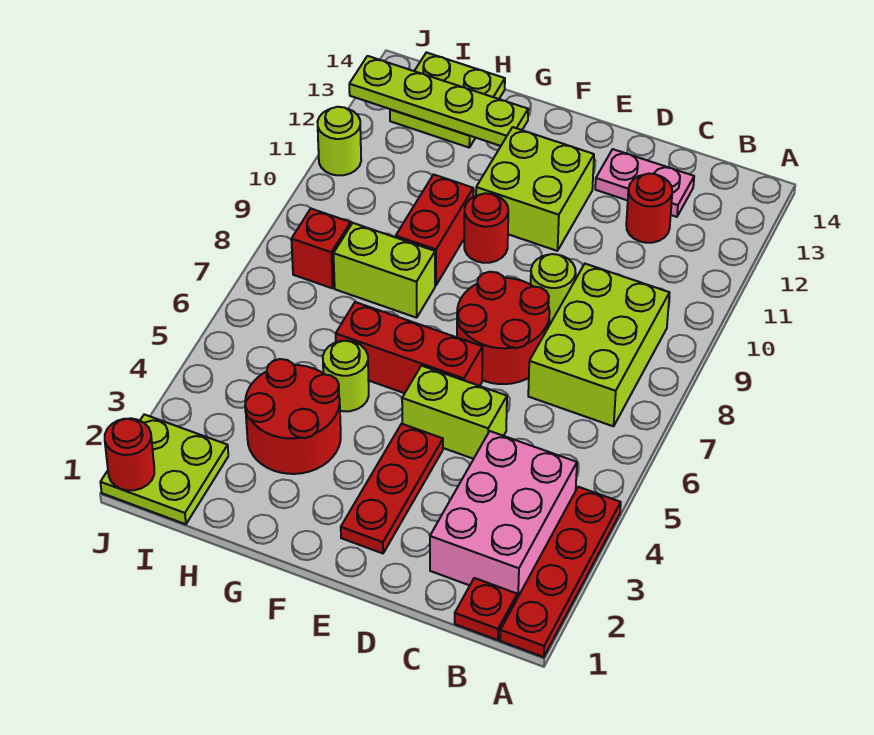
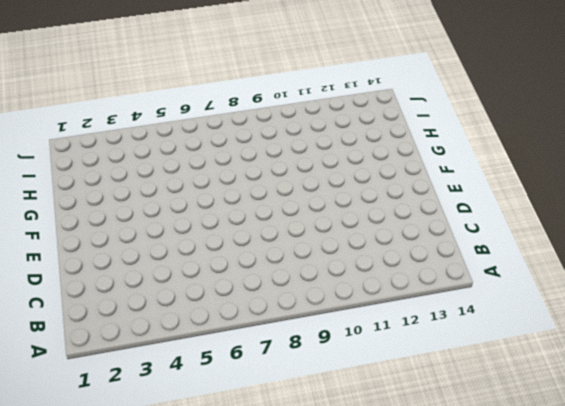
none -> red plate A1:A4 level 1
none -> red plate B1 level 1
none -> pink brick B2:C4 level 1

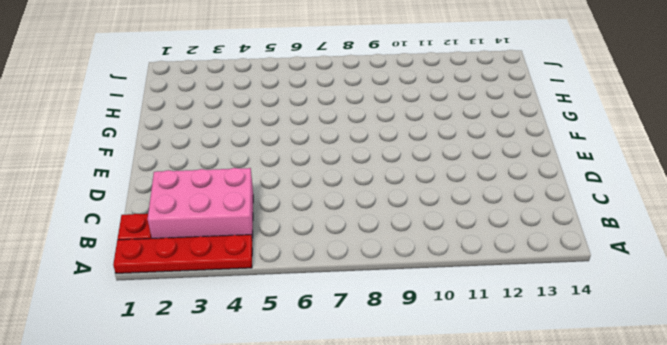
none -> lime brick B7:C9 level 1
none -> red round brick C12 level 1
none -> pink plate C13:D13 level 1

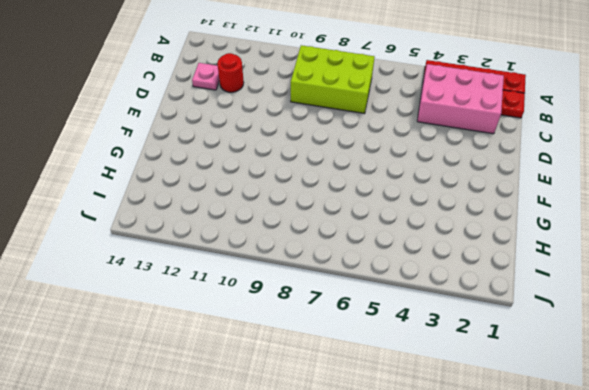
pink plate C13 level 1 -> pink plate C13:D13 level 1
none -> lime brick D5:E5 level 1
none -> red round brick D7:E8 level 1
none -> lime round brick D9 level 1

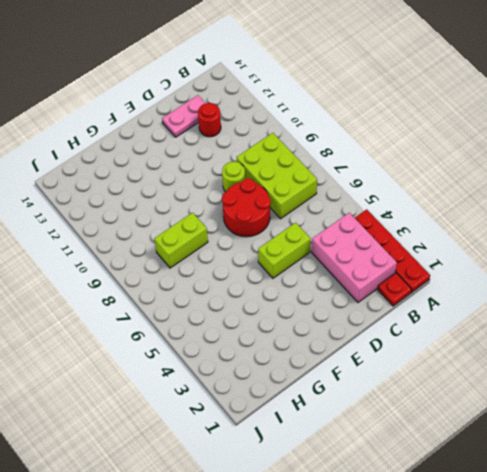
none -> red plate E2:E4 level 1
none -> red brick E6:G6 level 1
none -> lime brick E11:F12 level 1

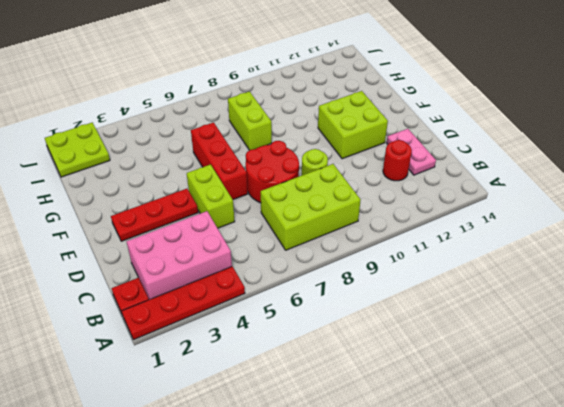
none -> red round brick F10 level 1
none -> red round brick G3:H4 level 1
none -> lime round brick G5 level 1

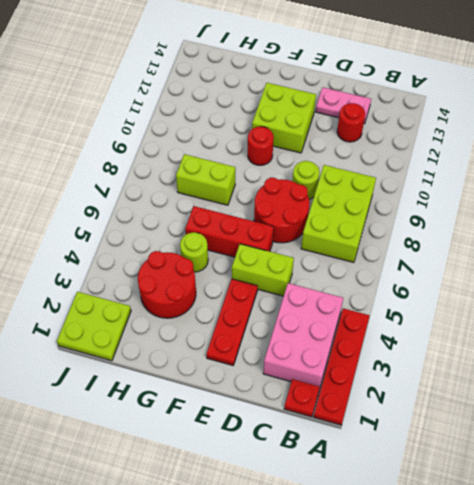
none -> red brick G9:G10 level 1
none -> lime plate H13:I14 level 1
none -> red brick I8 level 1

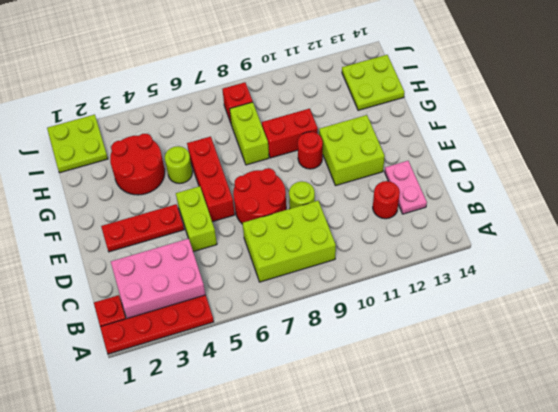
none -> lime round brick J11 level 1
none -> lime plate G13:J13 level 2
none -> red round brick J1 level 2

